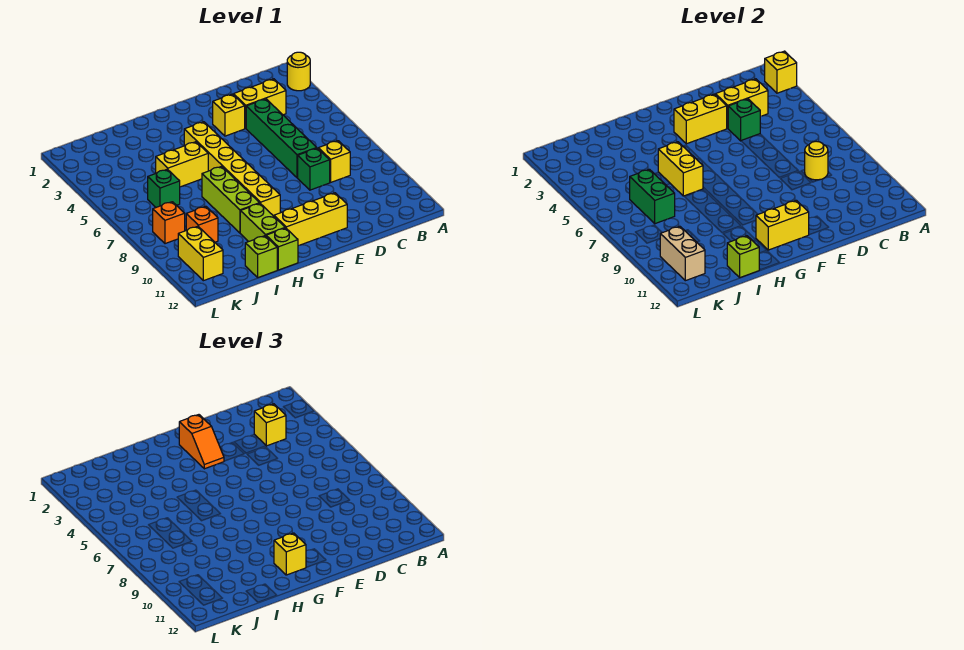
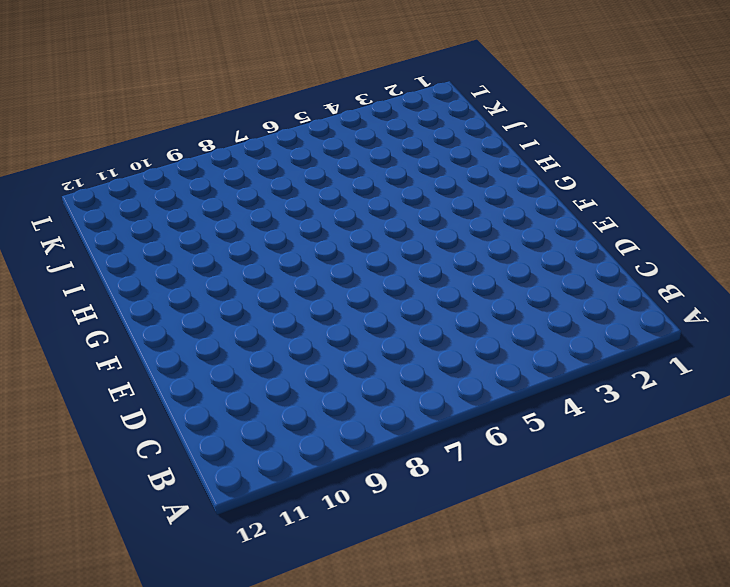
none -> yellow round brick A2 level 1
none -> yellow brick C3:D3 level 1
none -> yellow brick C8 level 1
none -> green brick D4:D7 level 1

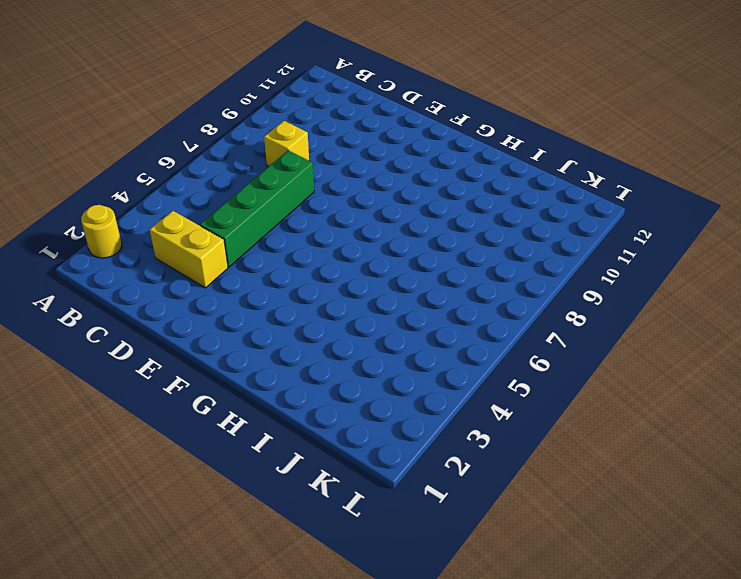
none -> green brick D8 level 1
none -> yellow brick E3 level 1
none -> yellow brick E11:G11 level 1
none -> yellow brick G4:G9 level 1

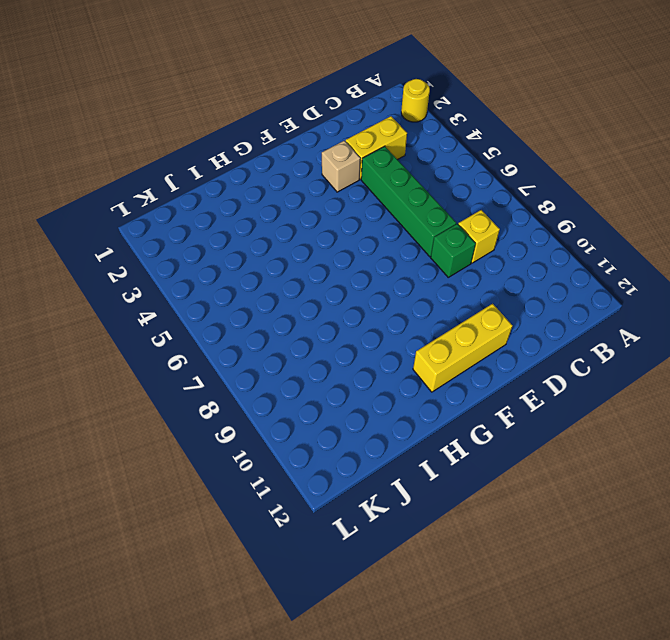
tan brick E3 level 1 -> yellow brick E3 level 1
none -> yellow brick G4:G9 level 1
none -> yellow brick H5:I5 level 1
none -> lime brick H7:H9 level 1
none -> lime brick H10:H11 level 1

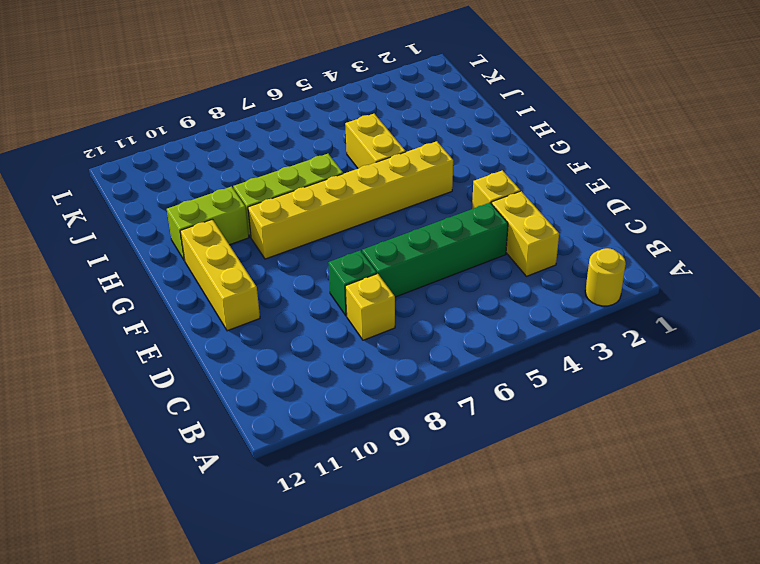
none -> lime brick H12 level 1
none -> lime brick I12 level 1
none -> green brick J6 level 1
none -> orange brick J9 level 1

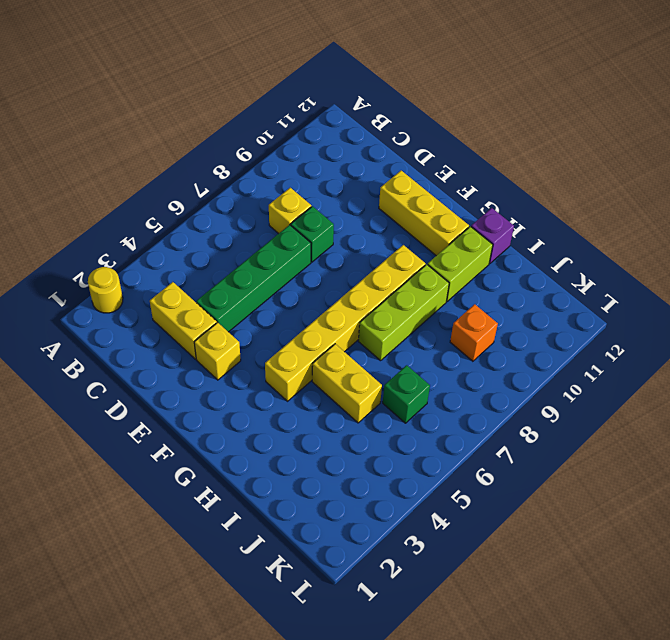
purple brick H12 level 1 -> lime brick H12 level 1
none -> lime brick I12 level 1
none -> orange brick K8 level 1
none -> yellow brick K10:K11 level 1
none -> yellow brick A2 level 2

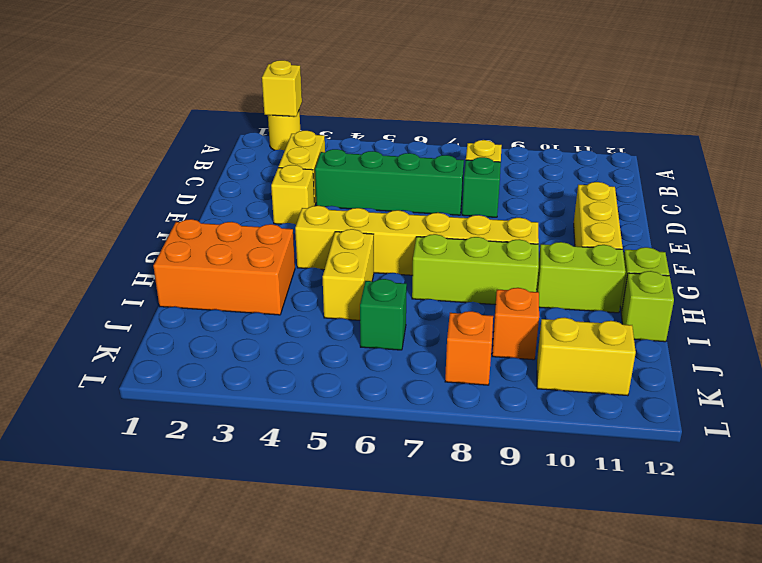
orange brick H1:I3 level 1 -> none
none -> yellow brick C3:D3 level 2
none -> yellow round brick C8 level 2
none -> green brick D4 level 2
none -> yellow brick E3:F3 level 2

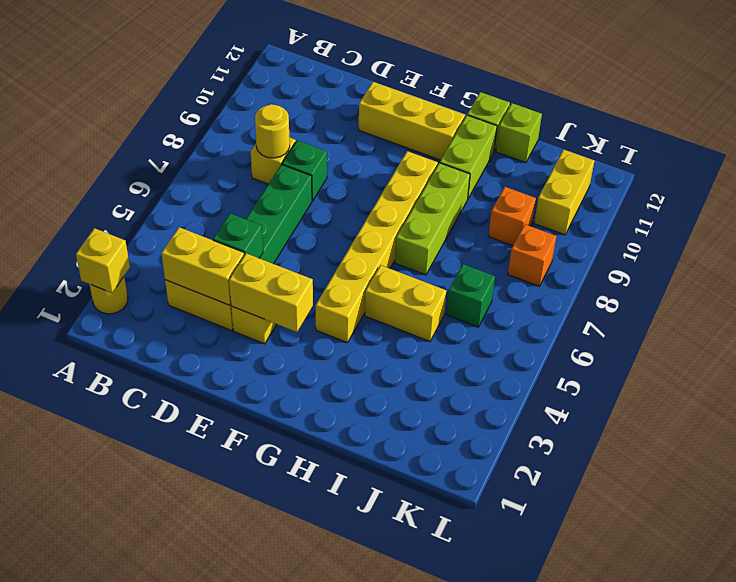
none -> yellow brick F11:G11 level 2
none -> yellow brick H5:H6 level 2
none -> lime brick I12 level 2
none -> green brick J6:J7 level 2

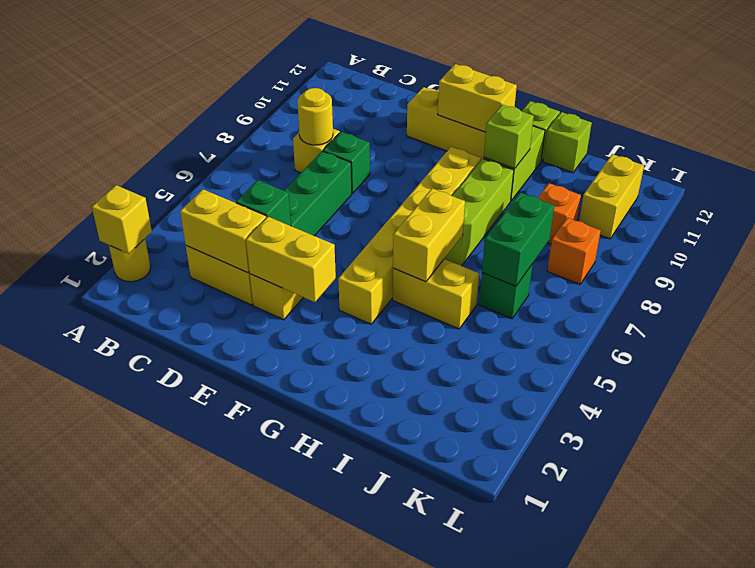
lime brick H10 level 2 -> lime brick I12 level 2
none -> tan brick K10:K11 level 2
none -> yellow brick C3 level 3
none -> orange slope F2:F3 level 3 top 2
none -> yellow brick G11 level 3

